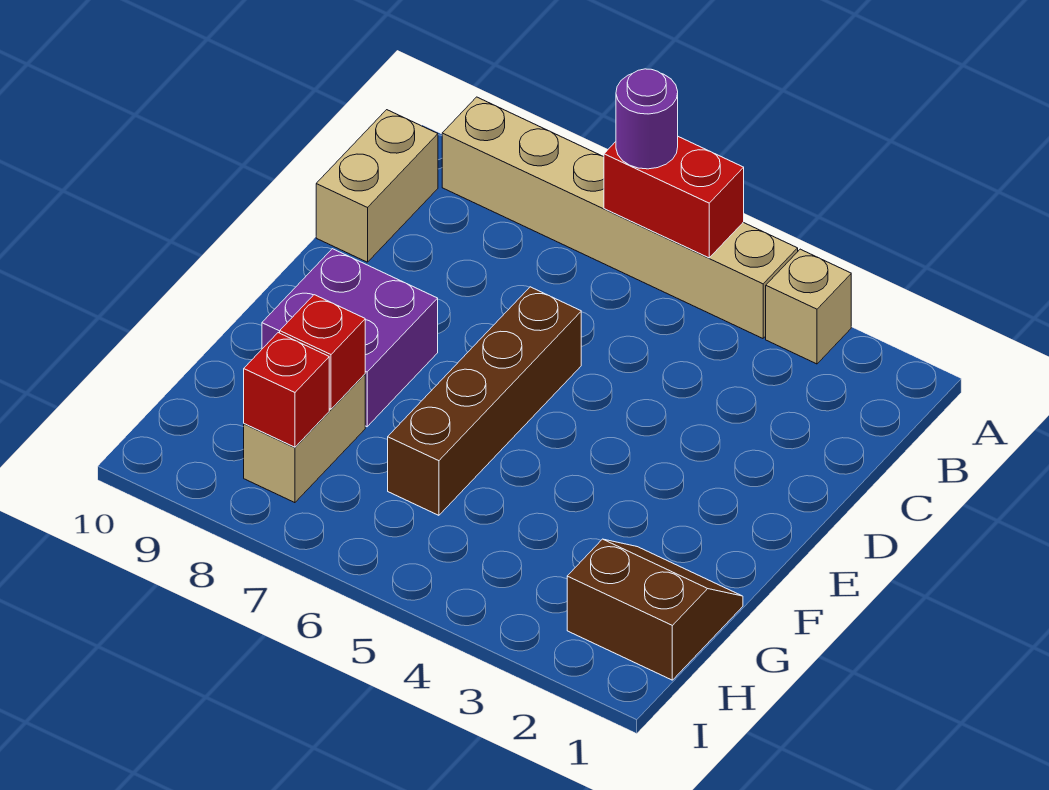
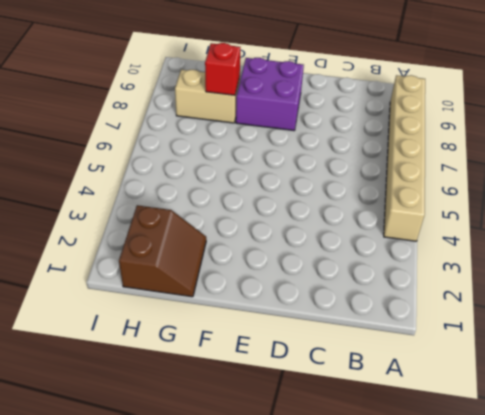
none -> tan brick A3 level 1
none -> tan brick B10:C10 level 1

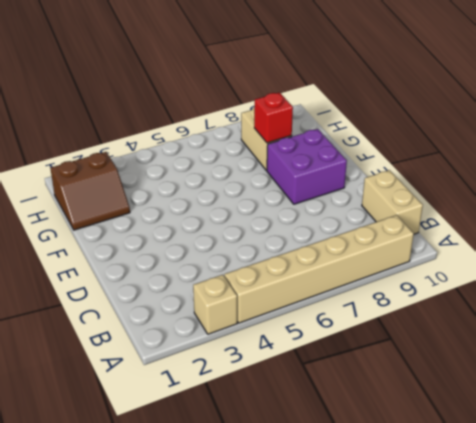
none -> brown brick D6:G6 level 1
none -> red brick A5:A6 level 2

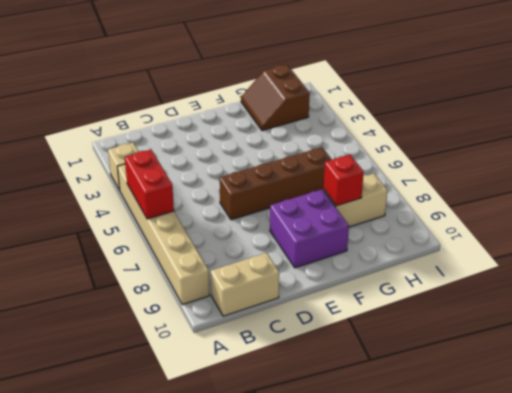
none -> red brick H8 level 2
none -> purple round brick A6 level 3

